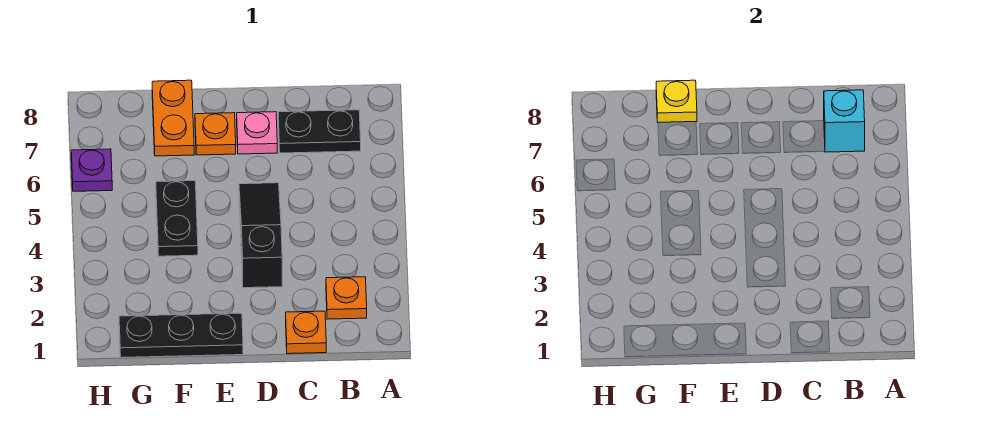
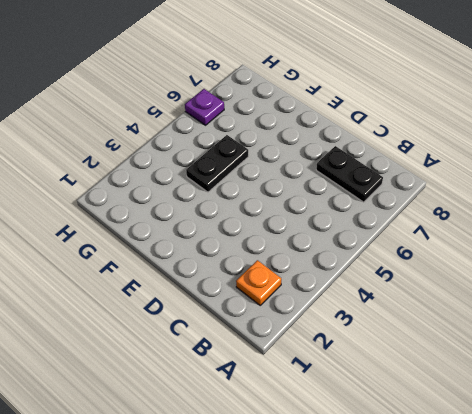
none -> orange plate C1 level 1
none -> black slope D3:D5 level 1 top 3
none -> pink plate D7 level 1

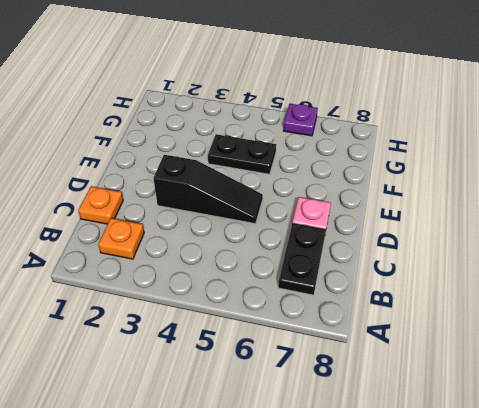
none -> black plate E1:G1 level 1
none -> orange plate E7 level 1
none -> orange plate F7:F8 level 1

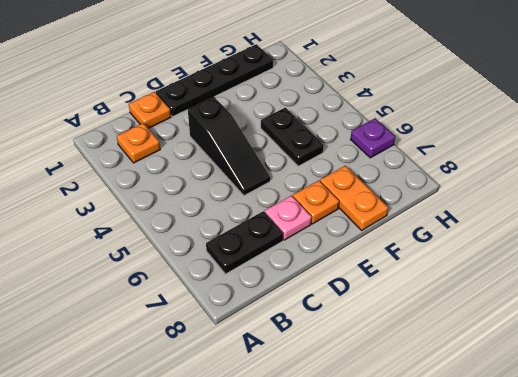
black plate D1:G1 level 1 -> black plate E1:G1 level 1
none -> cyan brick B7 level 2
none -> yellow plate F8 level 2

